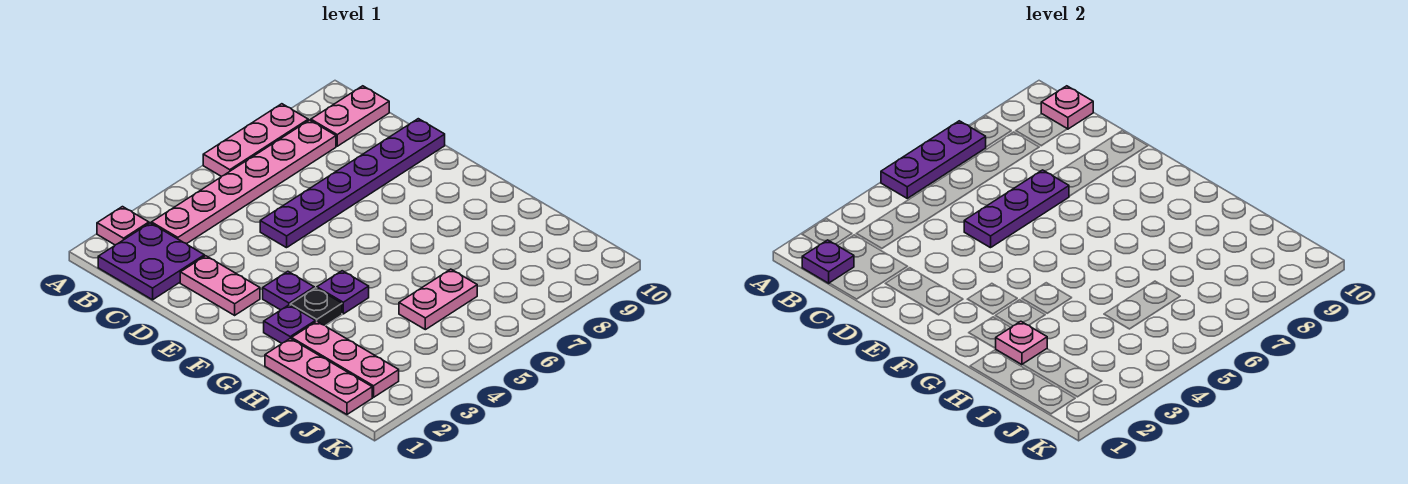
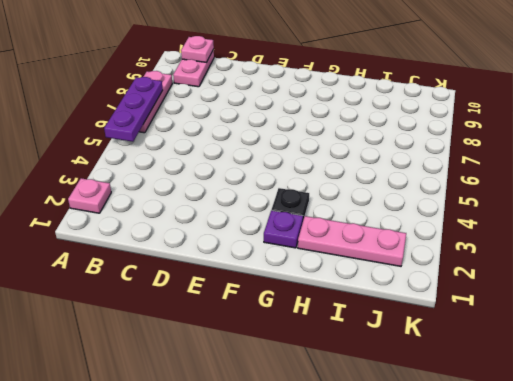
none -> purple plate B1:C2 level 1
none -> pink plate B3:B8 level 1
none -> pink plate D2:E2 level 1

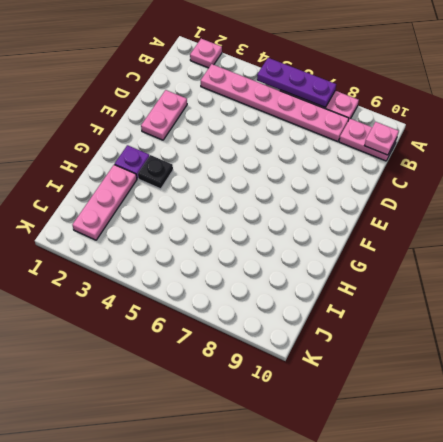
none -> purple plate B1:C2 level 1
none -> purple plate D5:D10 level 1
none -> purple plate F3 level 1

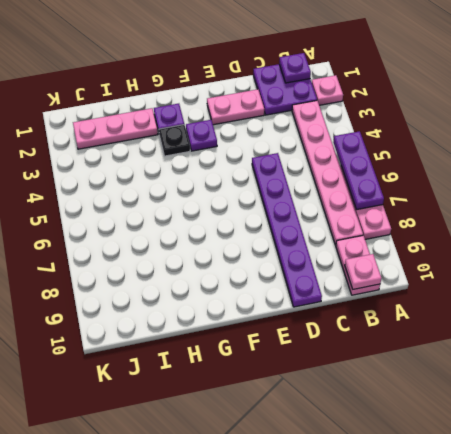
none -> purple plate G4 level 1
none -> pink plate H1:J1 level 1
none -> pink plate I5:I6 level 1

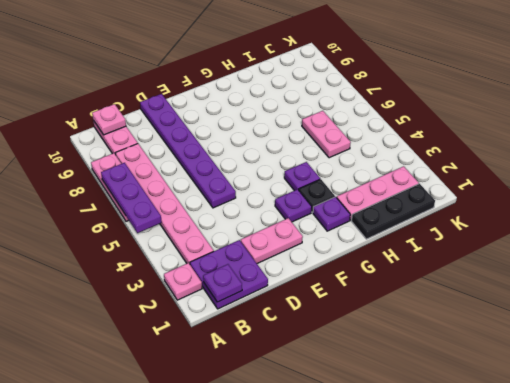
black plate H1:J1 level 1 -> pink plate H1:J1 level 1
none -> purple plate D5:D7 level 2
none -> pink plate H2 level 2

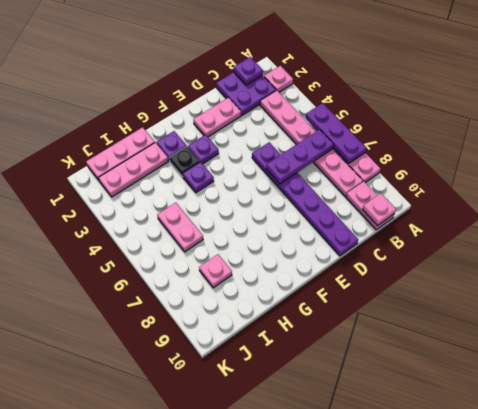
purple plate B6:D6 level 2 -> purple plate D5:D7 level 2
pink plate I8 level 1 -> pink plate H2 level 2

